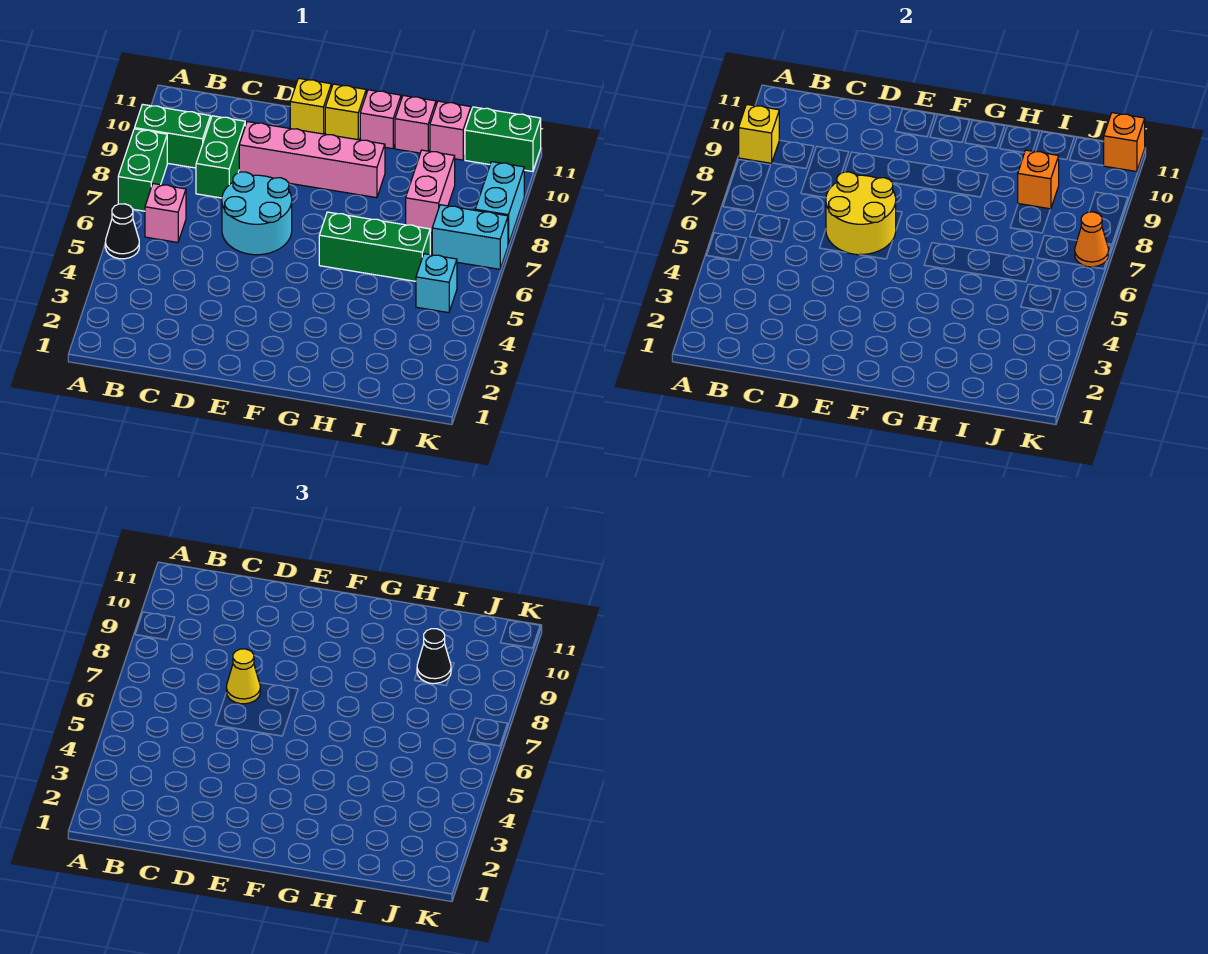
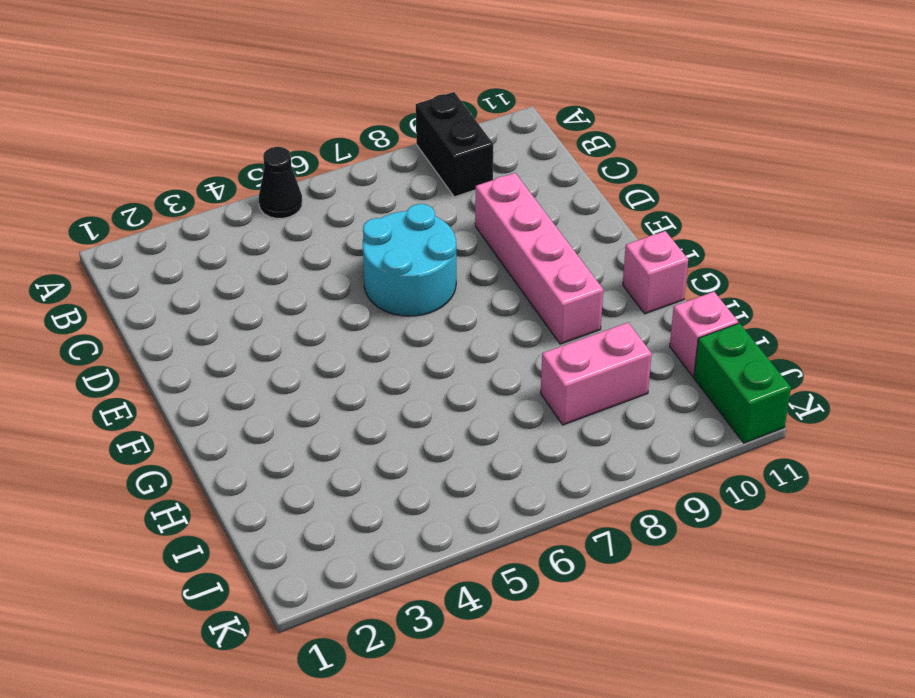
black brick A9:B9 level 1 -> green brick A9:B9 level 1
none -> green brick A7:A8 level 1
none -> pink brick B6 level 1
none -> green brick C8:C9 level 1

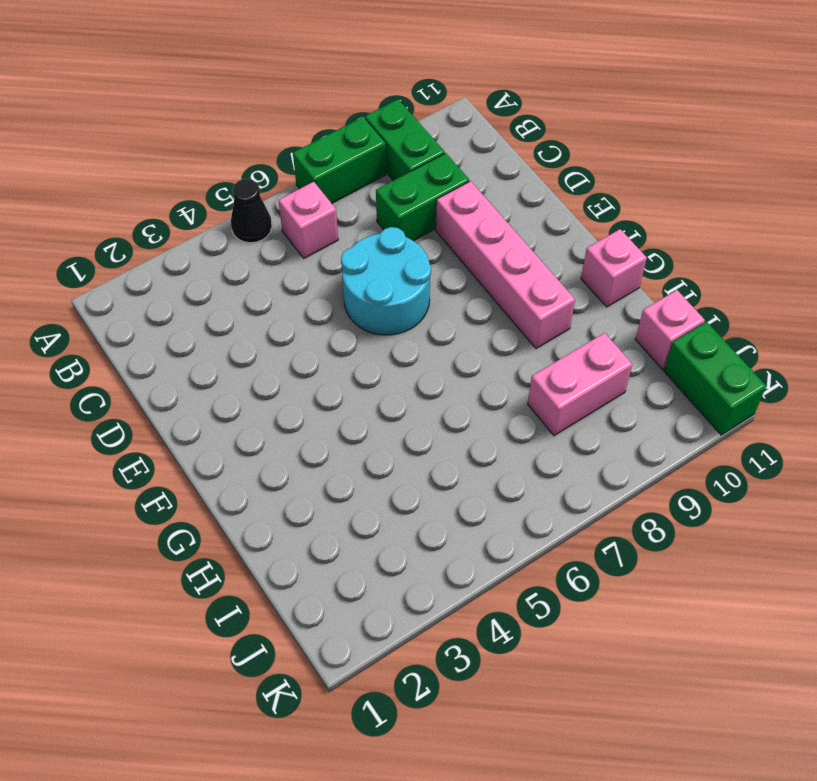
none -> yellow brick E11 level 1
none -> yellow brick F11 level 1
none -> green brick G6:I6 level 1

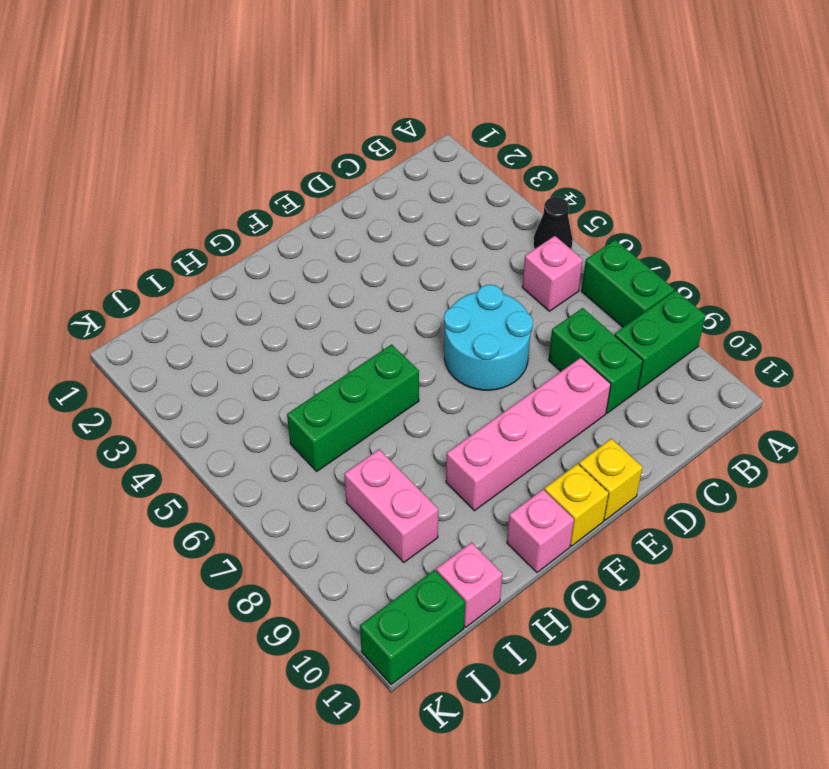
none -> pink brick H11 level 1
none -> cyan brick J5 level 1
none -> cyan brick J7:K7 level 1

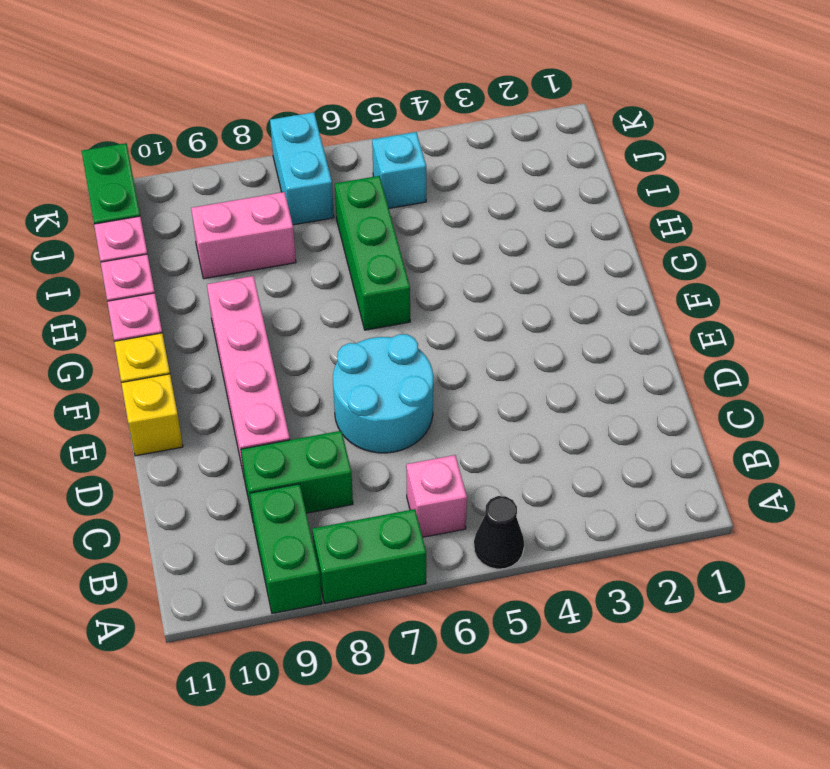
none -> cyan brick K8:K9 level 1
none -> yellow brick A9 level 2
none -> yellow round brick D6:E7 level 2

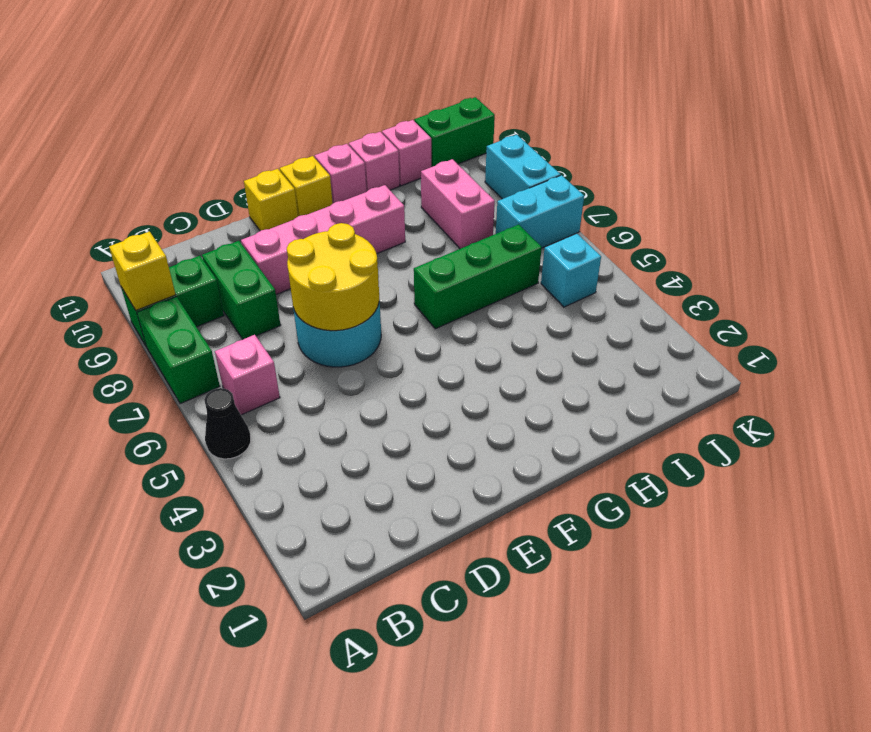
none -> orange brick I9 level 2
none -> orange cone K7 level 2
none -> orange brick K11 level 2

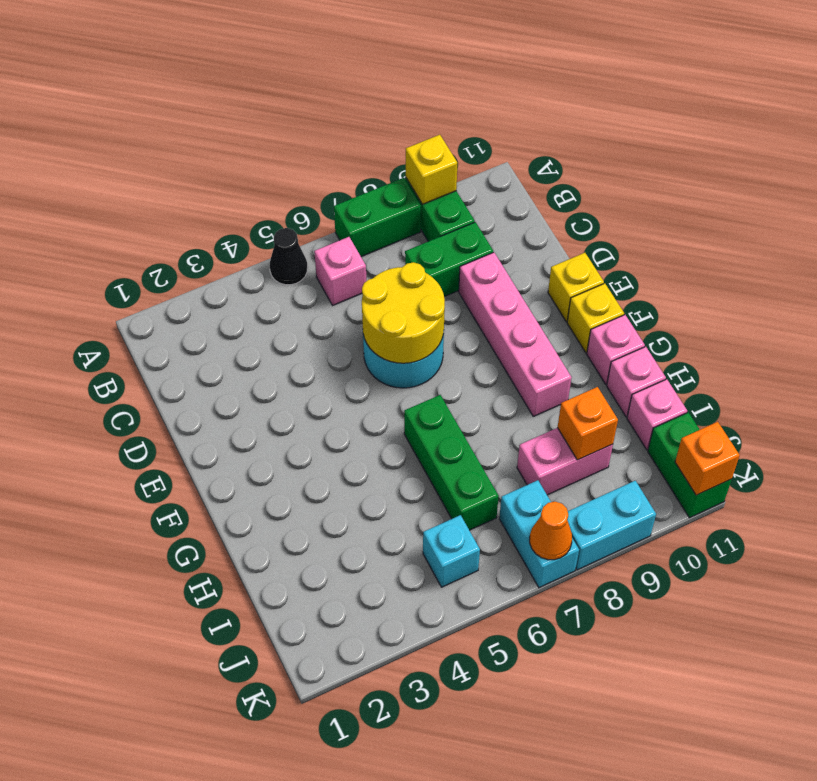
none -> yellow cone D7 level 3
none -> black cone I9 level 3

